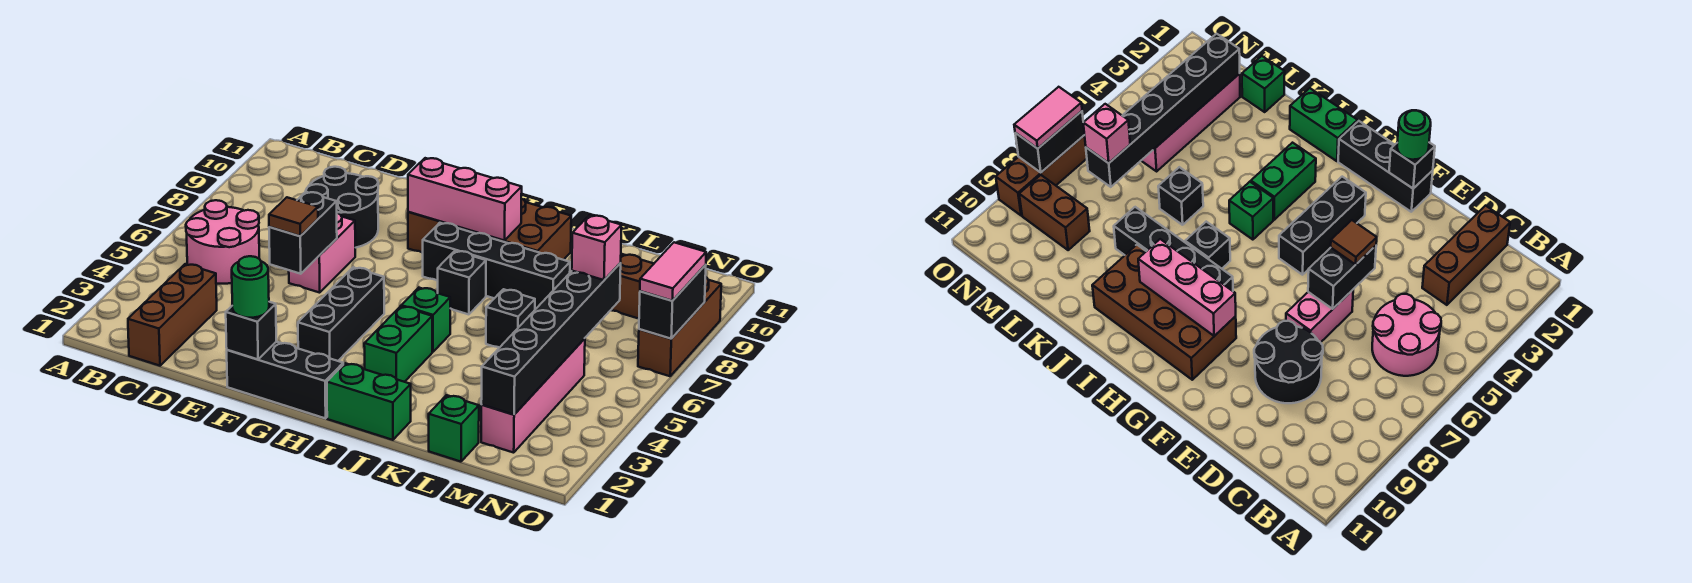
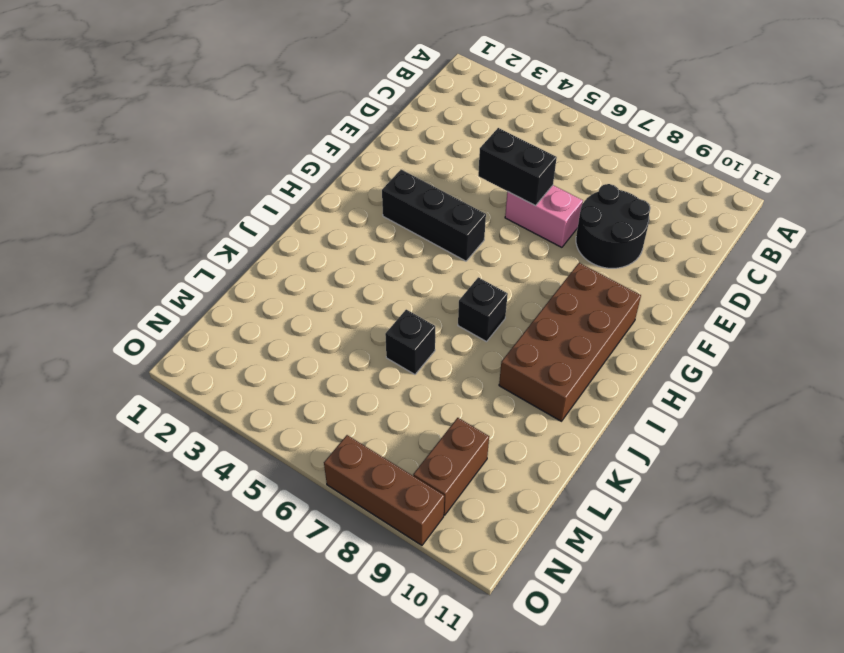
none -> pink round brick B5:C6 level 1
none -> brown brick C1:C3 level 1
none -> black brick F1:H1 level 1

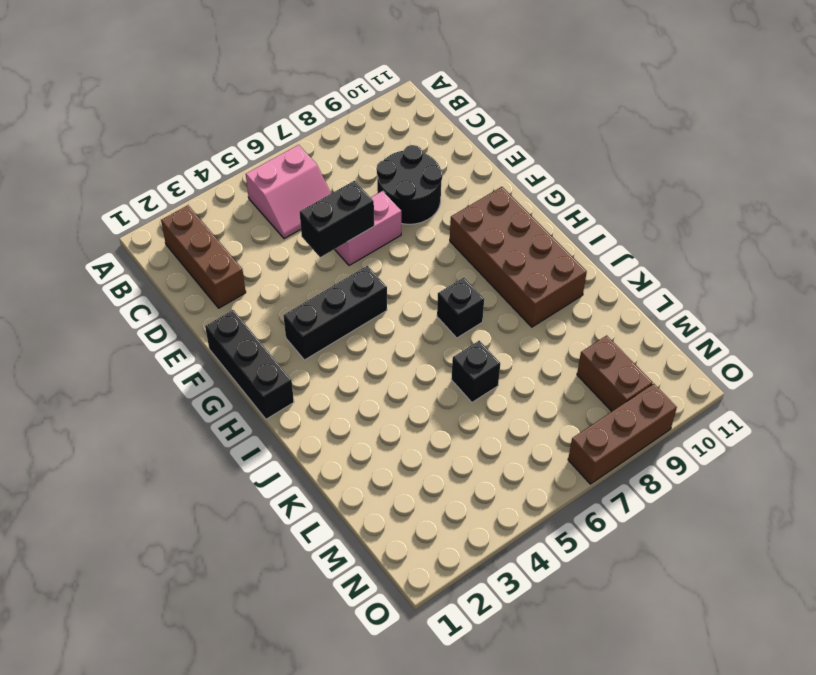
brown brick B2:D2 level 1 -> brown brick C1:C3 level 1
pink slope B5:C6 level 1 top B -> pink round brick B5:C6 level 1
none -> black brick H8:K8 level 1
none -> green brick I1:J1 level 1
none -> green brick I3:I4 level 1

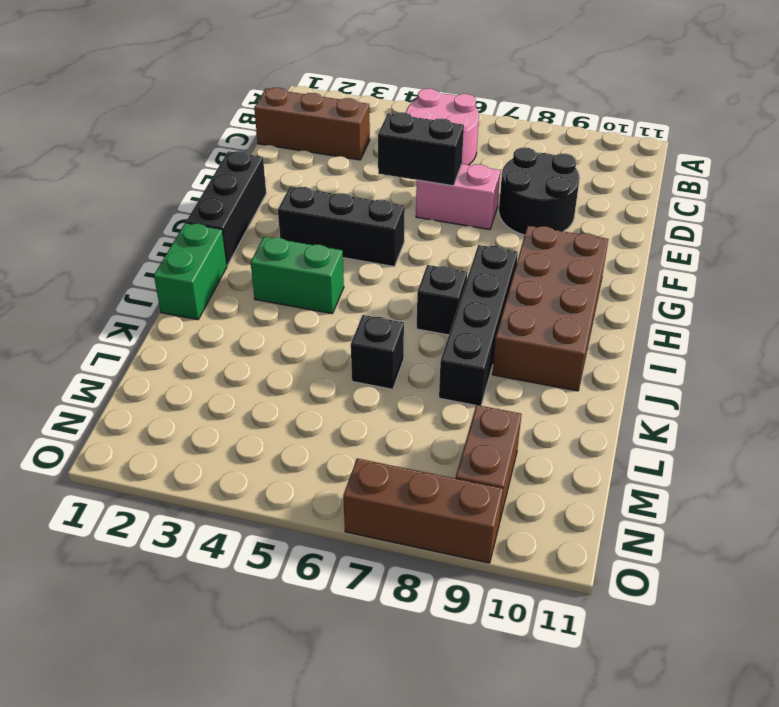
none -> green brick I5 level 1
none -> green brick L1 level 1
none -> pink brick M2:M5 level 1

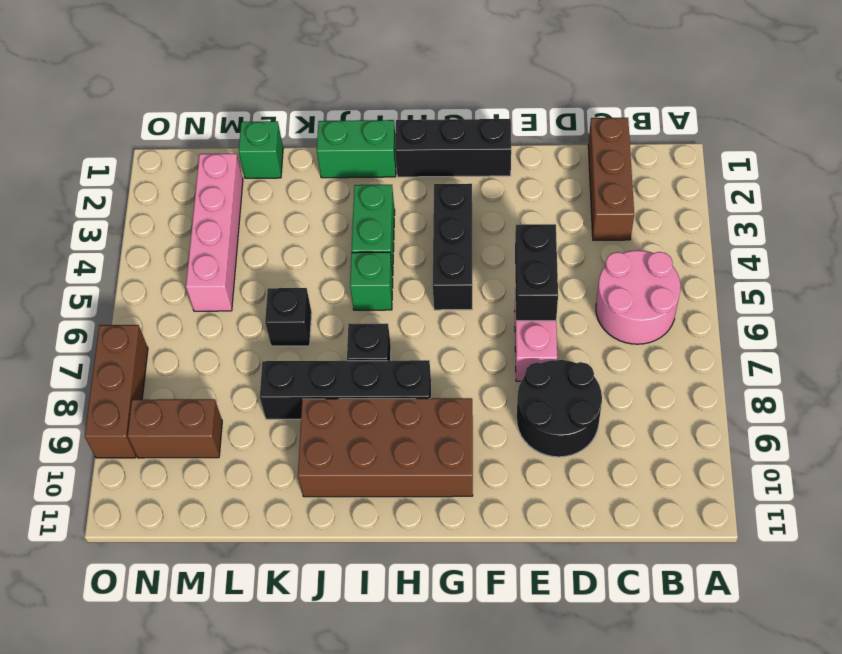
none -> black brick F1 level 2
none -> pink brick G9:I9 level 2
none -> black brick M2:M7 level 2

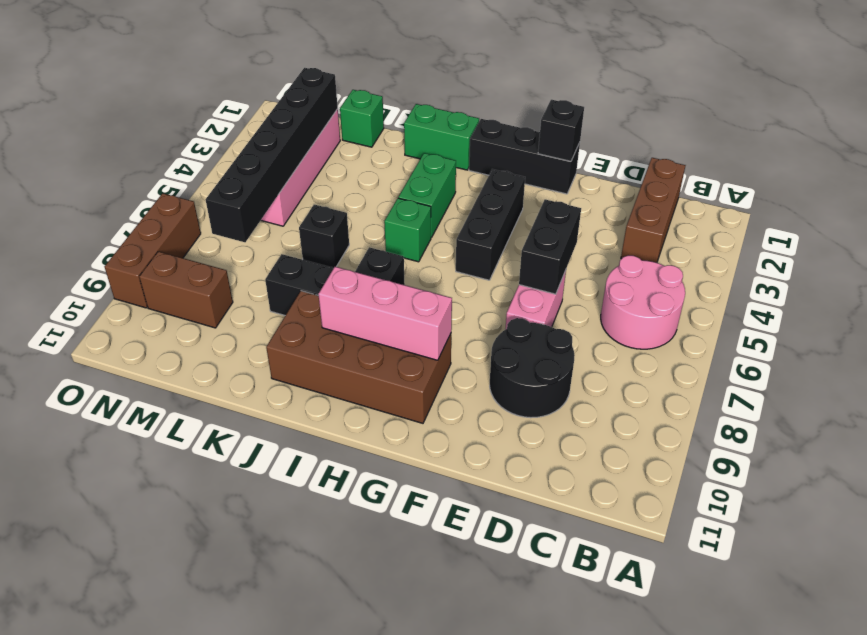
none -> black brick O7:O8 level 2
none -> brown tile E5 level 3
none -> green round brick F1 level 3

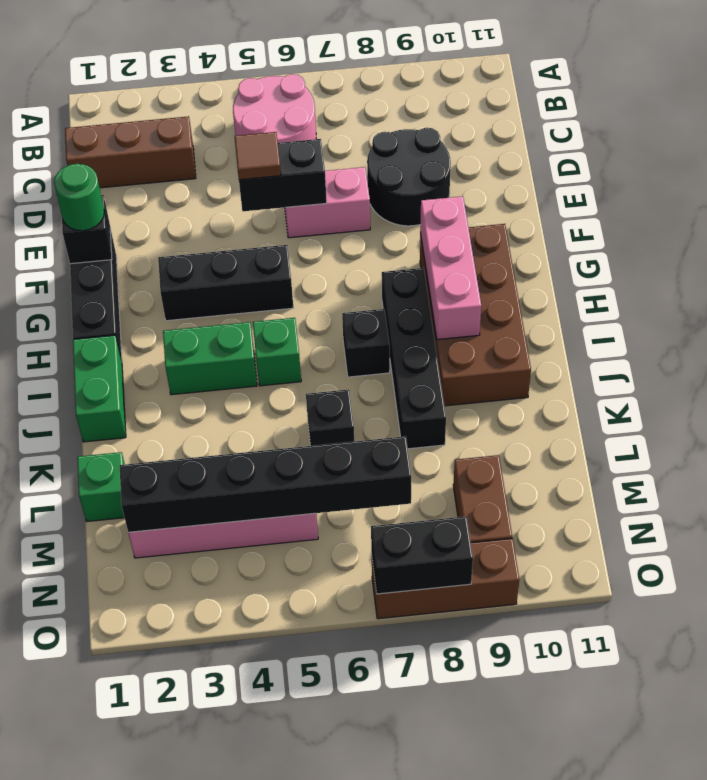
none -> pink brick M7 level 3
none -> pink tile O7:O8 level 3

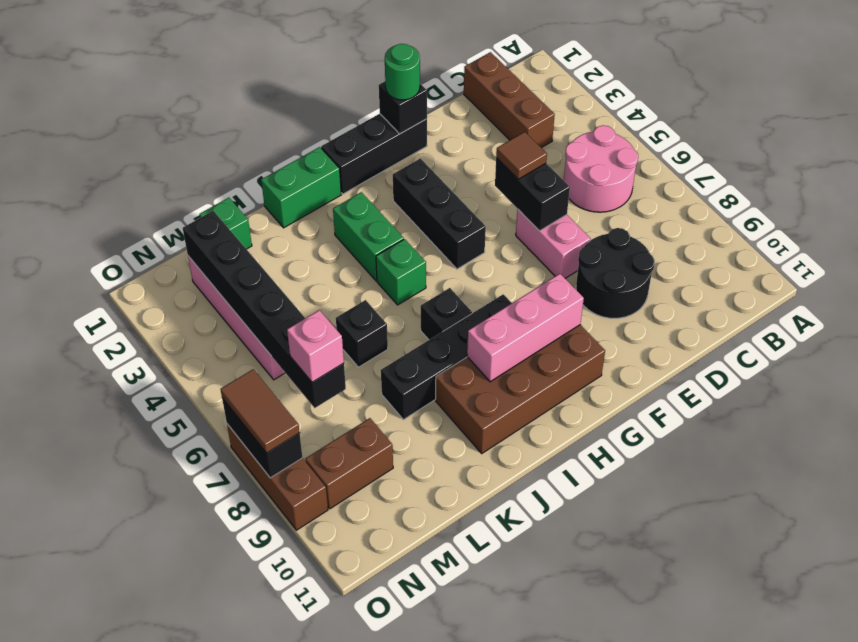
brown tile O7:O8 level 3 -> pink tile O7:O8 level 3

